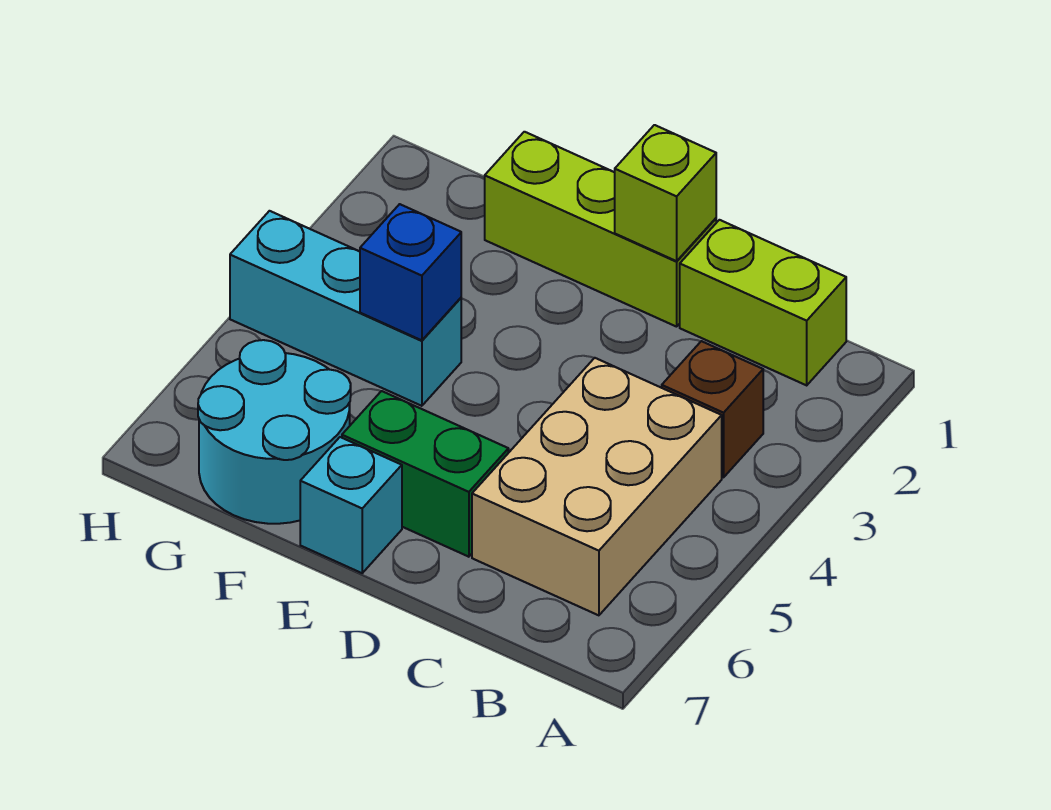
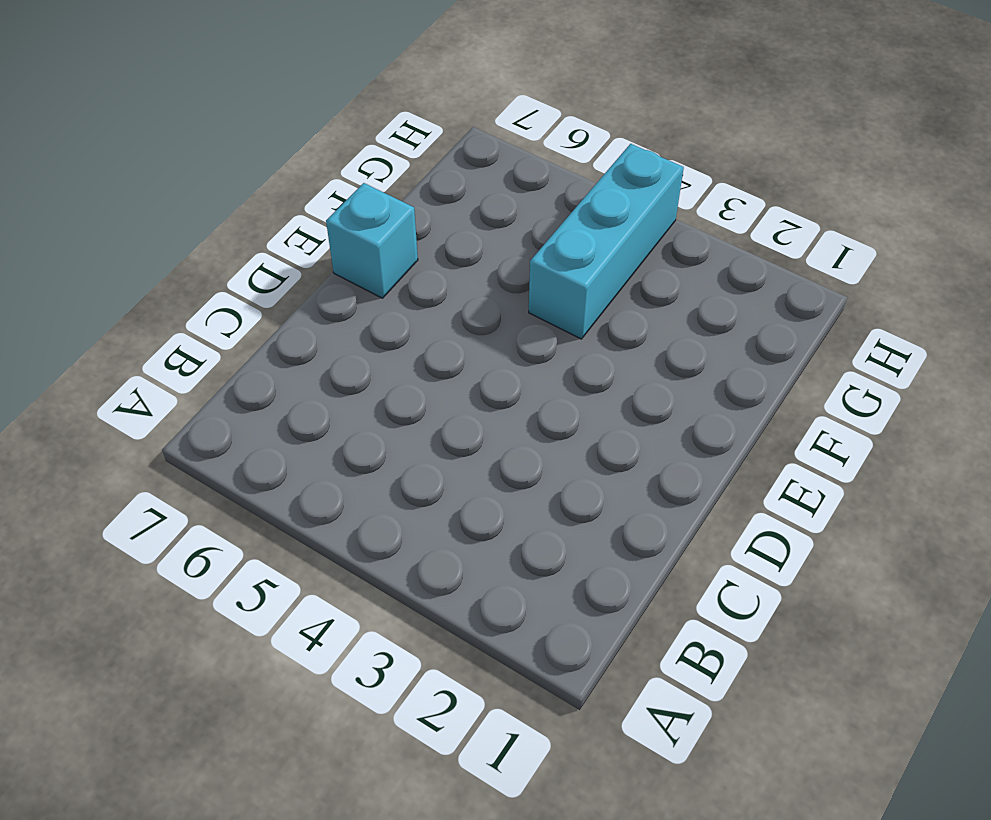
none -> lime brick B1:C1 level 1
none -> brown brick B3 level 1

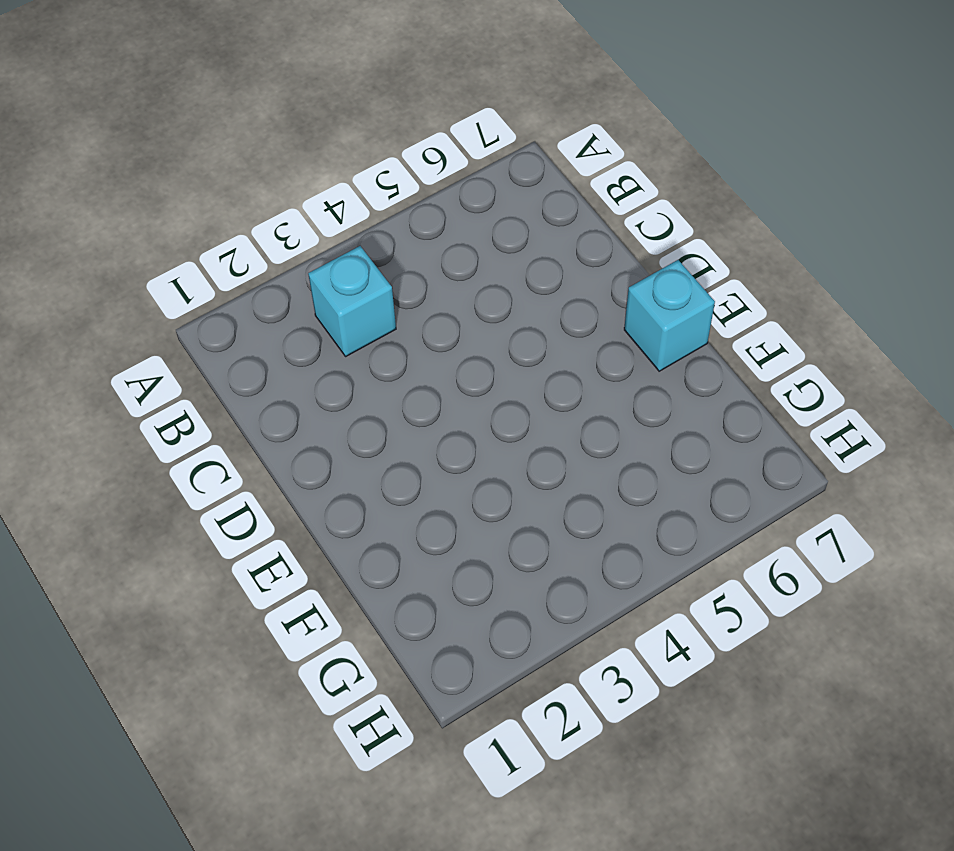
cyan brick B3 level 1 -> brown brick B3 level 1
none -> lime brick B1:C1 level 1
none -> tan brick B4:C6 level 1

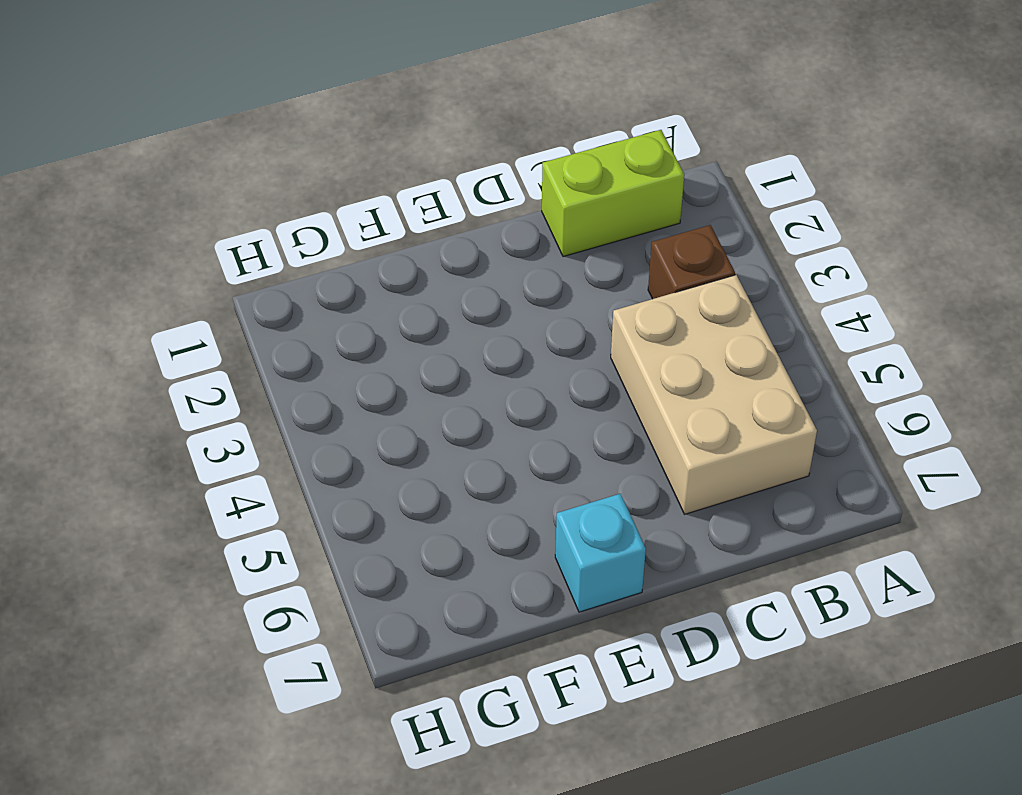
none -> lime brick D1:F1 level 1
none -> green brick D6:E6 level 1

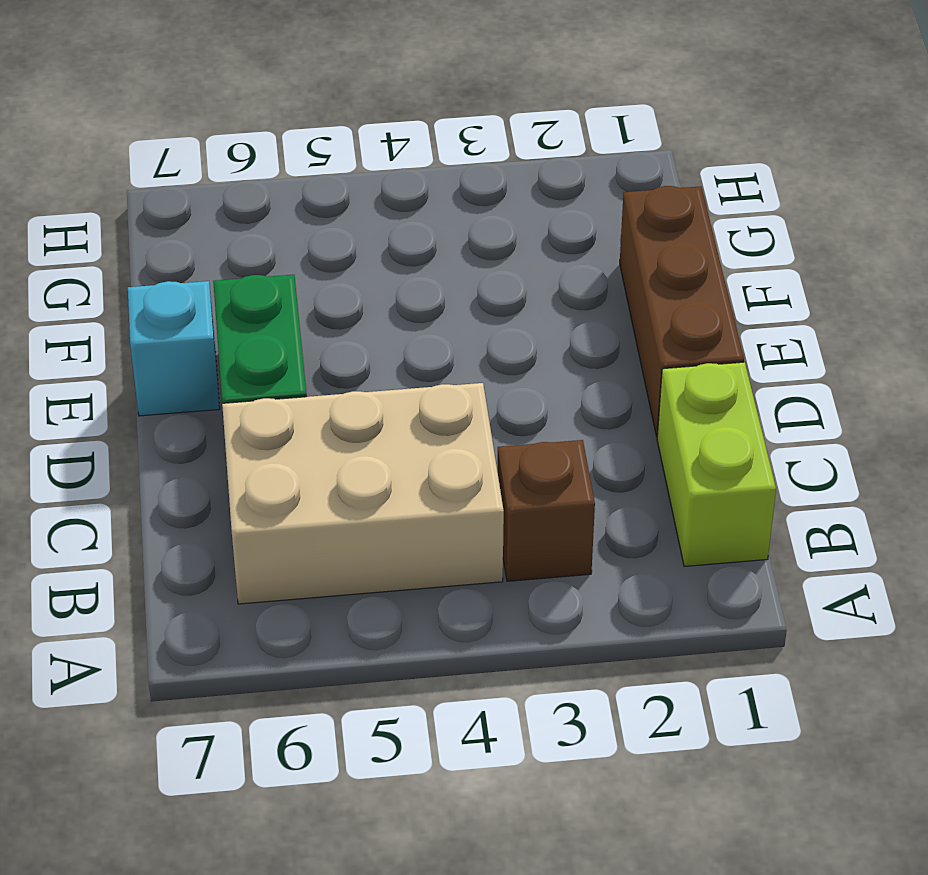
brown brick D1:F1 level 1 -> lime brick D1:F1 level 1
none -> cyan brick F4:H4 level 1
none -> cyan round brick F6:G7 level 1

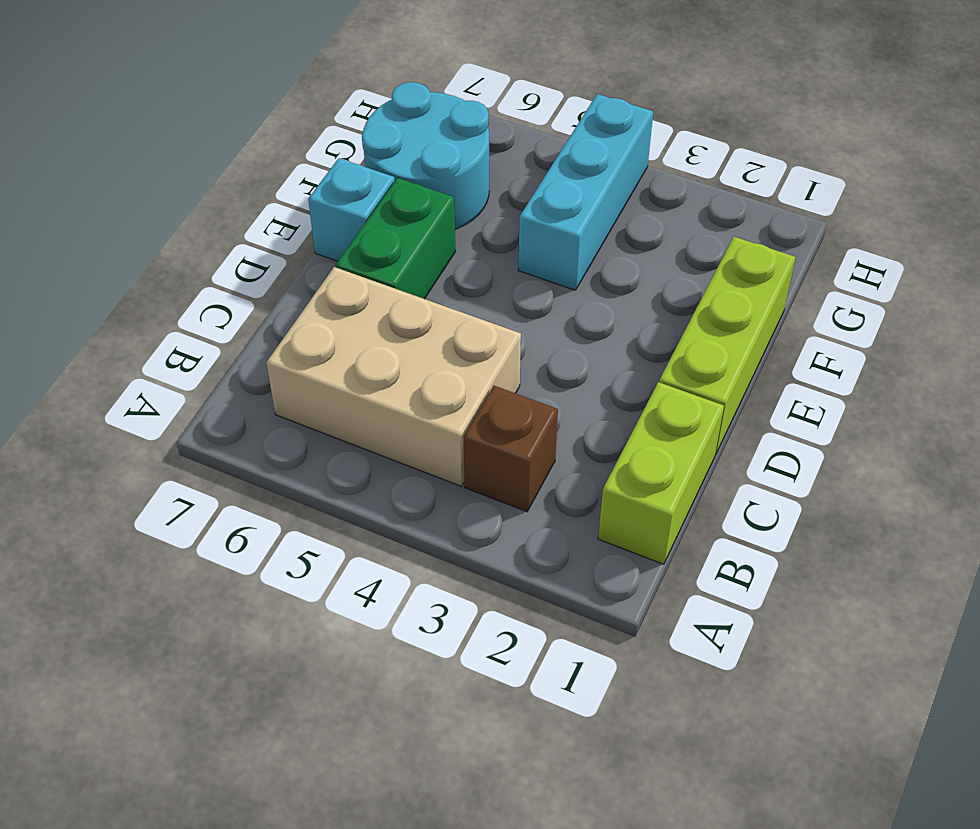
none -> lime brick D1 level 2
none -> blue brick F4 level 2

